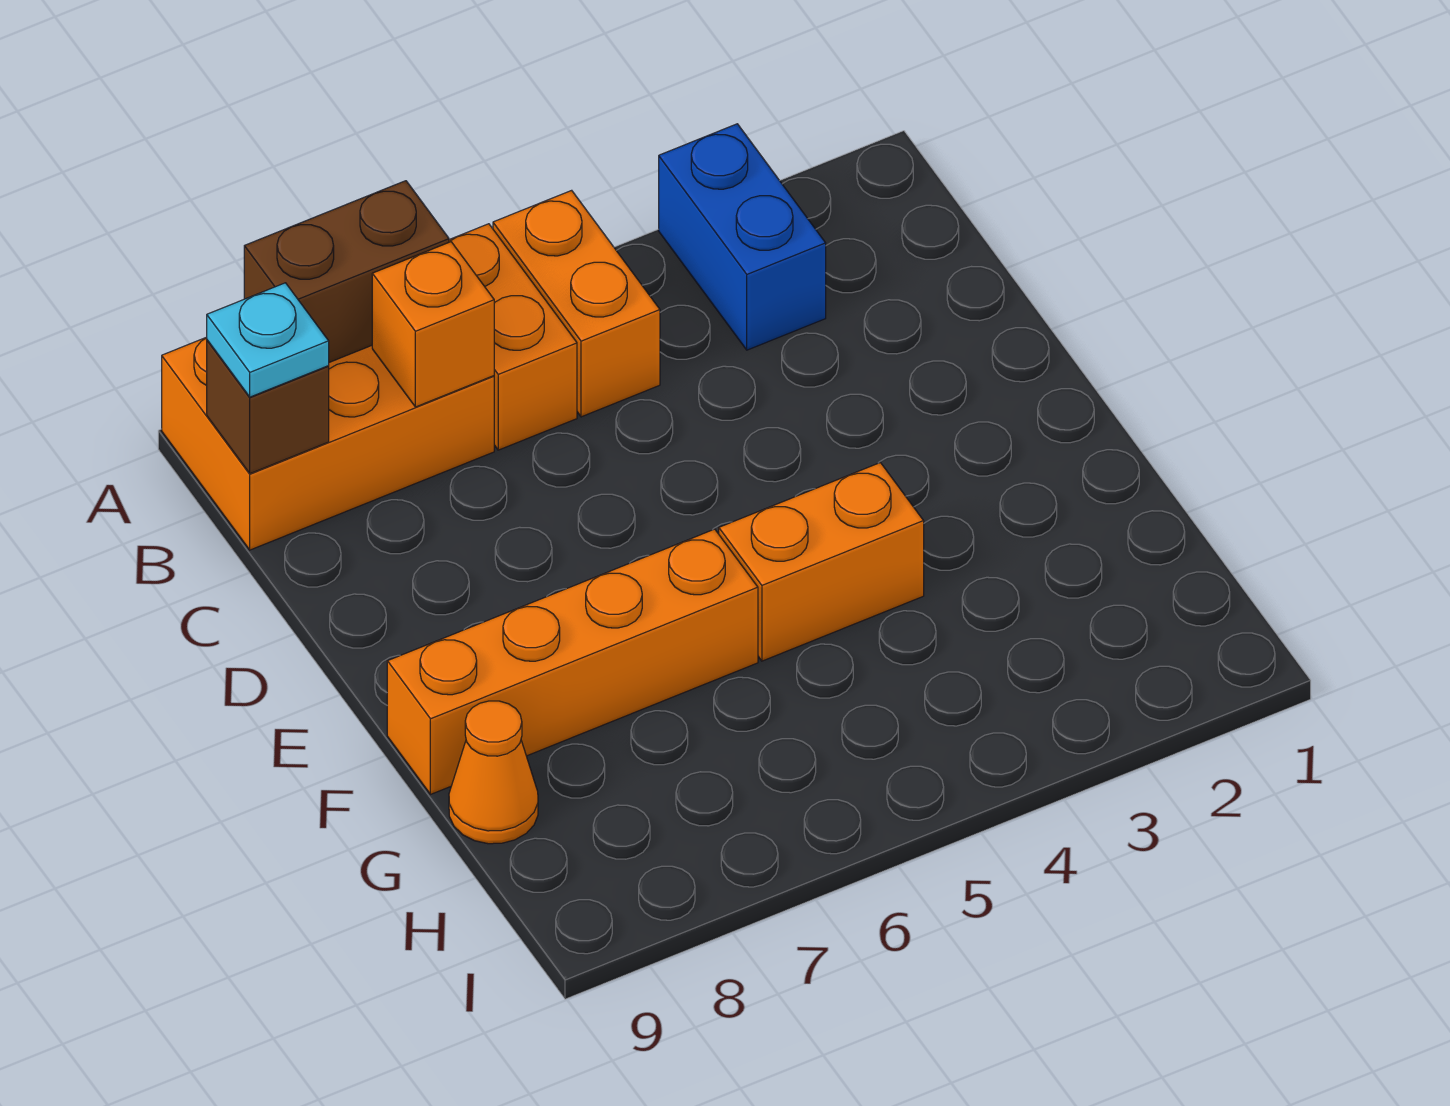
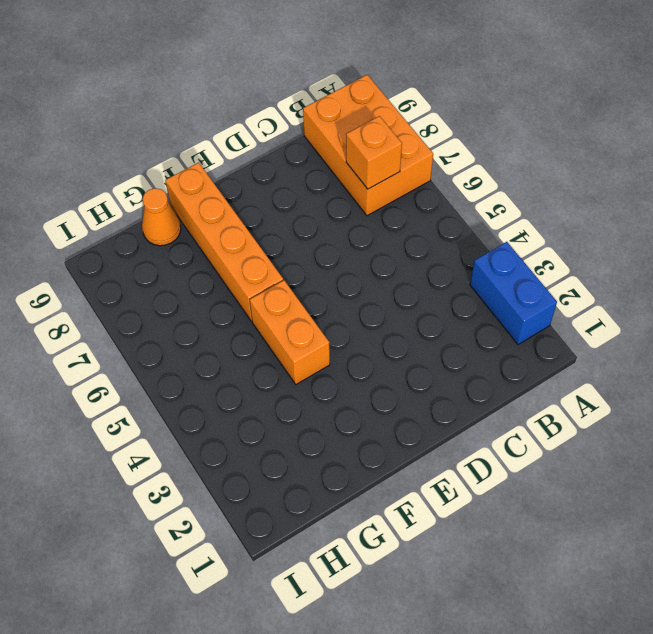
blue brick A2:A3 level 1 -> blue brick A3:B3 level 1
none -> orange brick A5:B5 level 1
none -> orange brick A6:B6 level 1

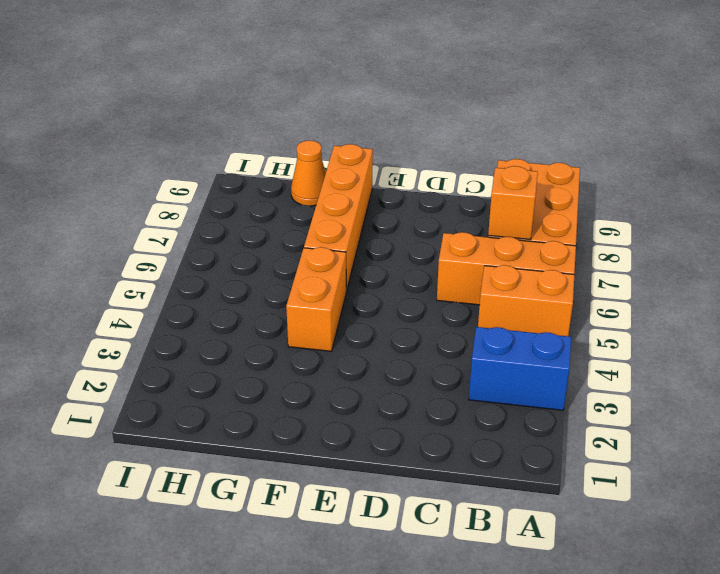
orange brick A6:C6 level 1 -> orange brick A6:B6 level 1
none -> brown brick A7:A8 level 2
none -> brown brick B9 level 2

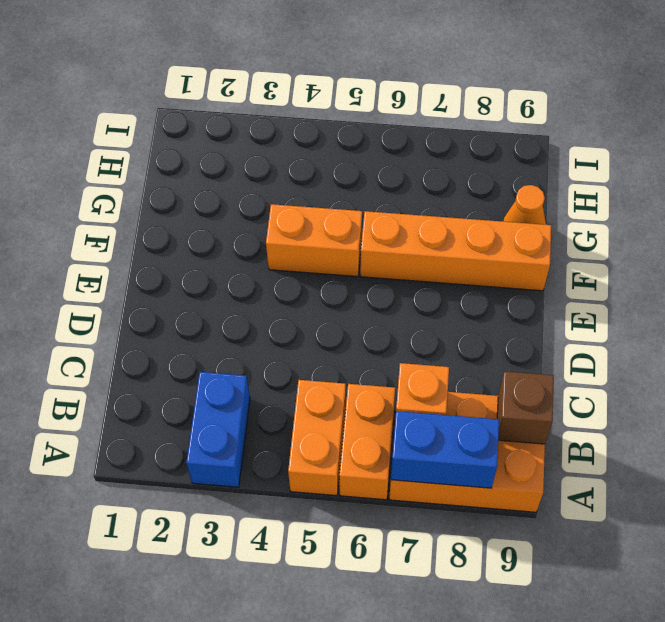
blue brick A7:A8 level 2 -> brown brick A7:A8 level 2
none -> cyan plate B9 level 3

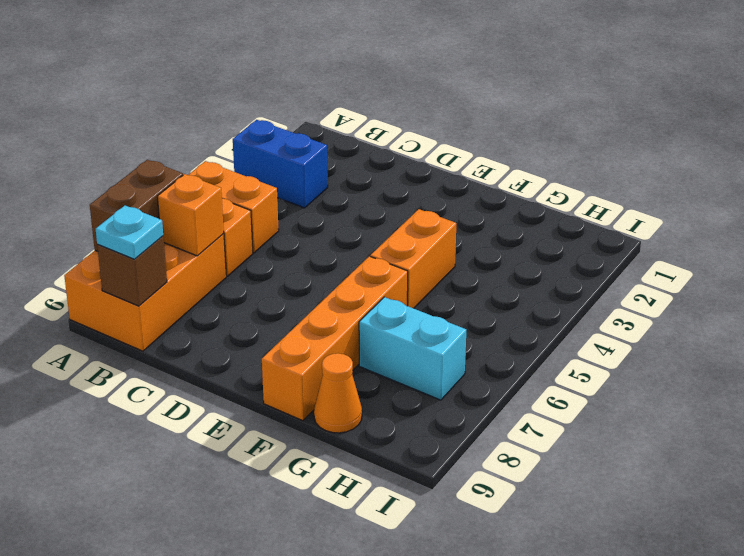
cyan brick G7:H7 level 1 -> none

